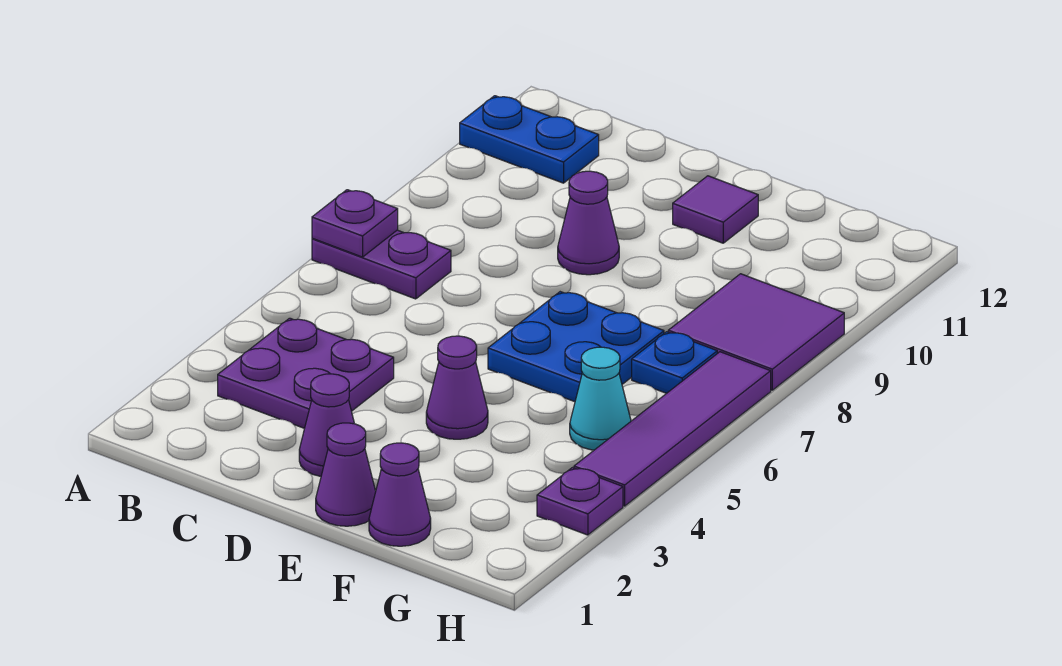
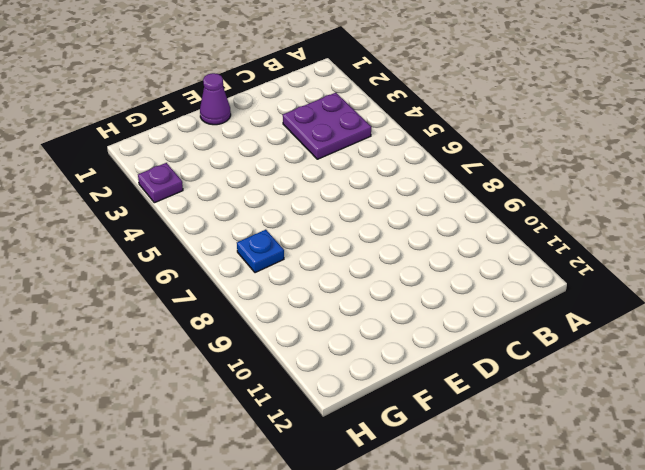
none -> purple plate A7:B7 level 1
none -> blue plate A11:B11 level 1
none -> purple cone D2 level 1

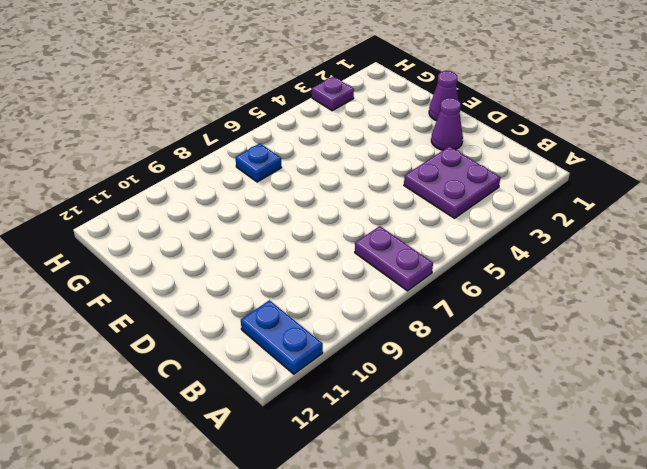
none -> purple cone D9 level 1
none -> purple cone E4 level 1
none -> blue plate E6:F7 level 1

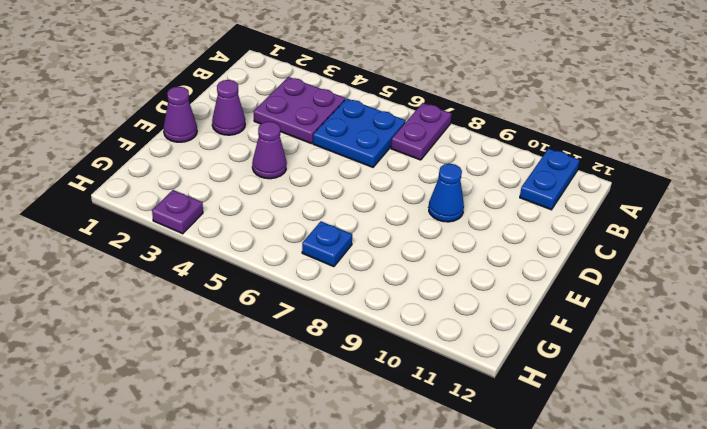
blue plate B5:C6 level 1 -> blue plate E6:F7 level 1
blue cone D9 level 1 -> purple cone D9 level 1
none -> purple tile E11 level 1
none -> purple cone F1 level 1
none -> cyan cone G5 level 1

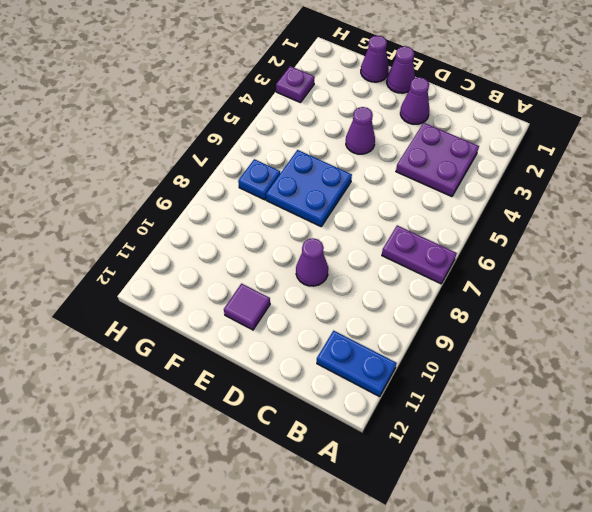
none -> cyan cone G5 level 1
none -> purple tile G8:H9 level 1
none -> purple tile H4:H7 level 1

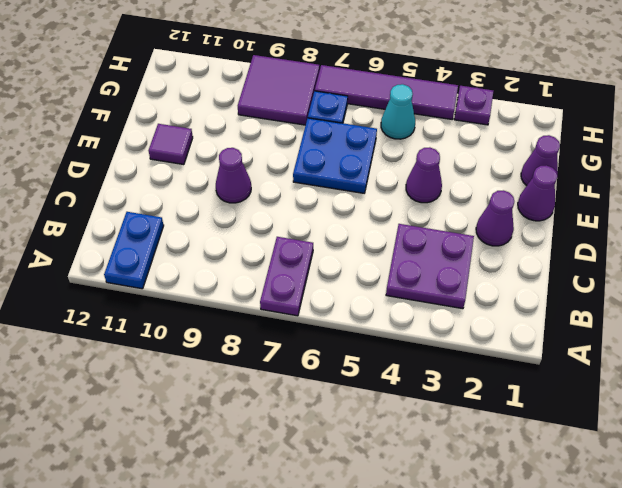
none -> purple plate A7 level 2

